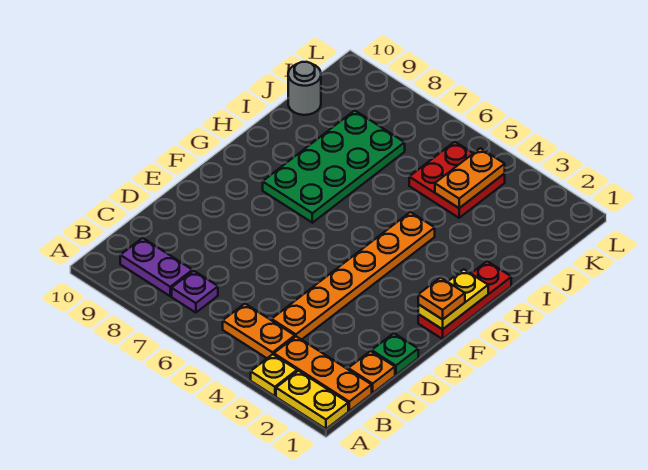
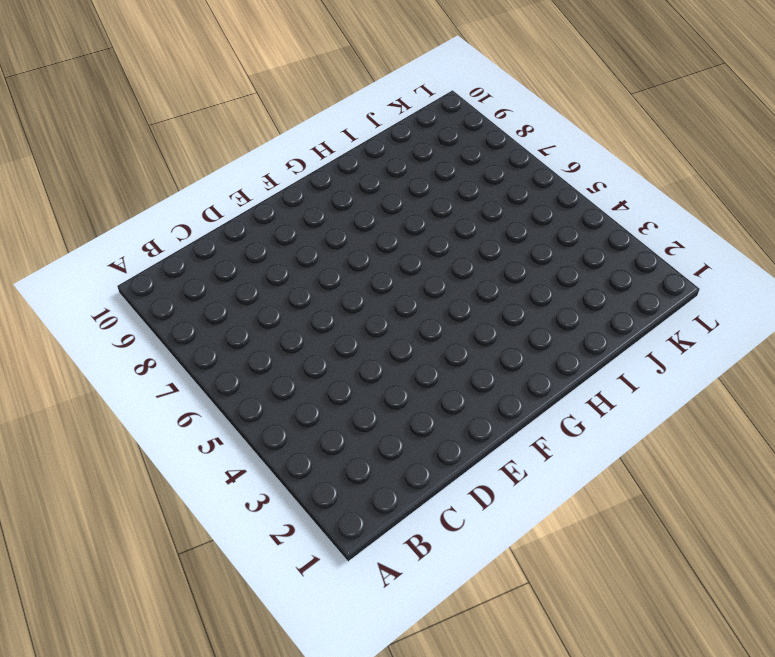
none -> yellow plate A1:A2 level 1
none -> yellow plate A3 level 1
none -> orange plate B1:B3 level 1

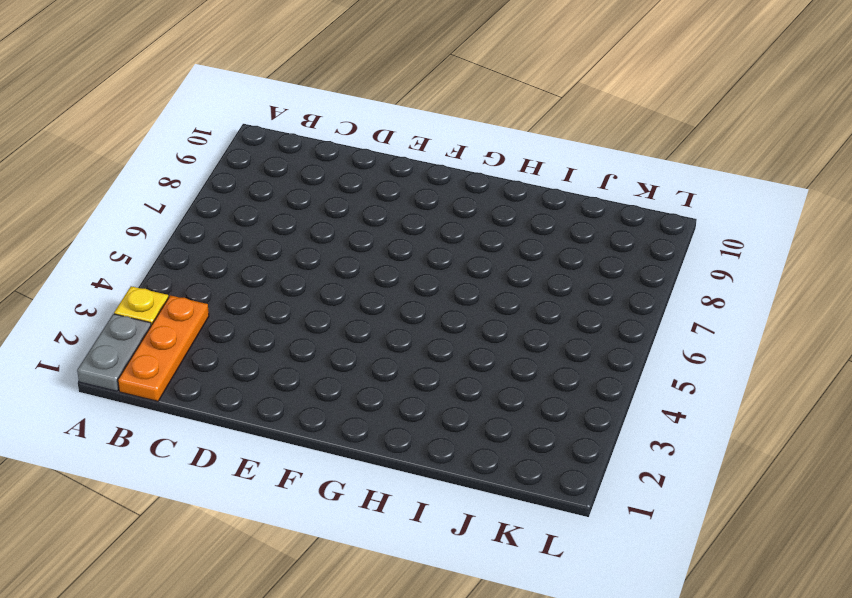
grey plate A1:A2 level 1 -> yellow plate A1:A2 level 1
none -> orange plate B4:B5 level 1
none -> purple plate B7 level 1
none -> purple plate B8:B9 level 1

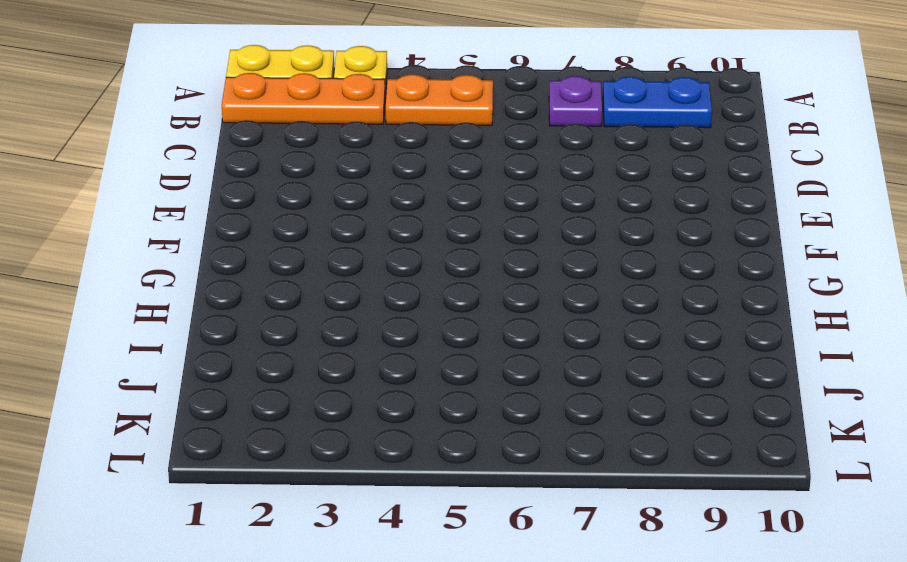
blue plate B8:B9 level 1 -> purple plate B8:B9 level 1
none -> orange plate C1 level 1
none -> orange plate C4:H4 level 1
none -> green plate D1 level 1

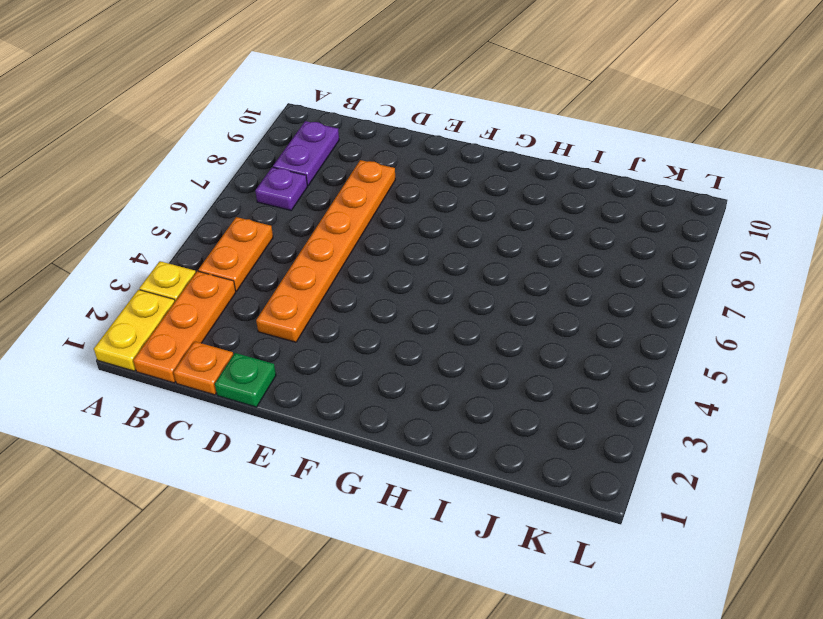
orange plate D3:D8 level 1 -> orange plate C4:H4 level 1
none -> red plate F1:H1 level 1
none -> green plate G7:J8 level 1
none -> red plate J4:K5 level 1

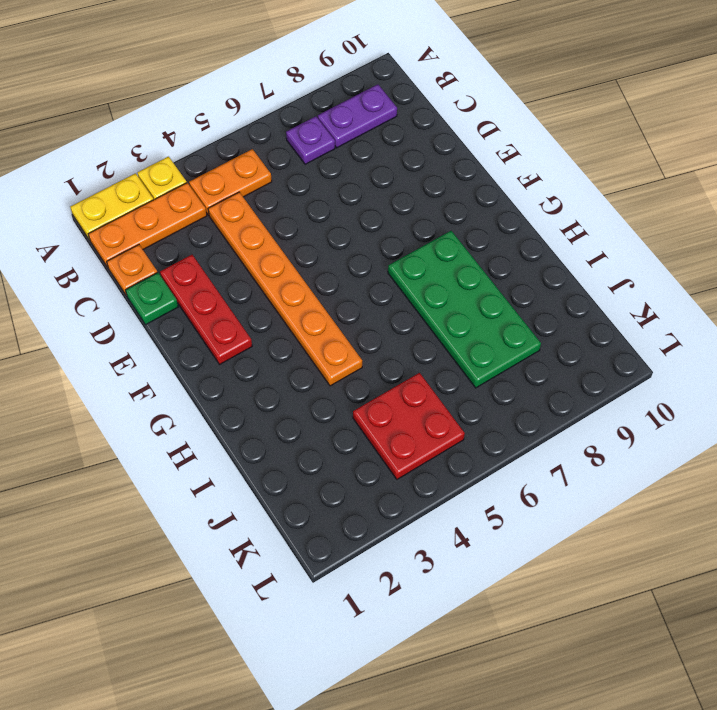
red plate D2:F2 level 1 -> red plate F1:H1 level 1
none -> grey round brick J10 level 1
none -> yellow plate F1:G1 level 2
none -> orange plate J4:K4 level 2

